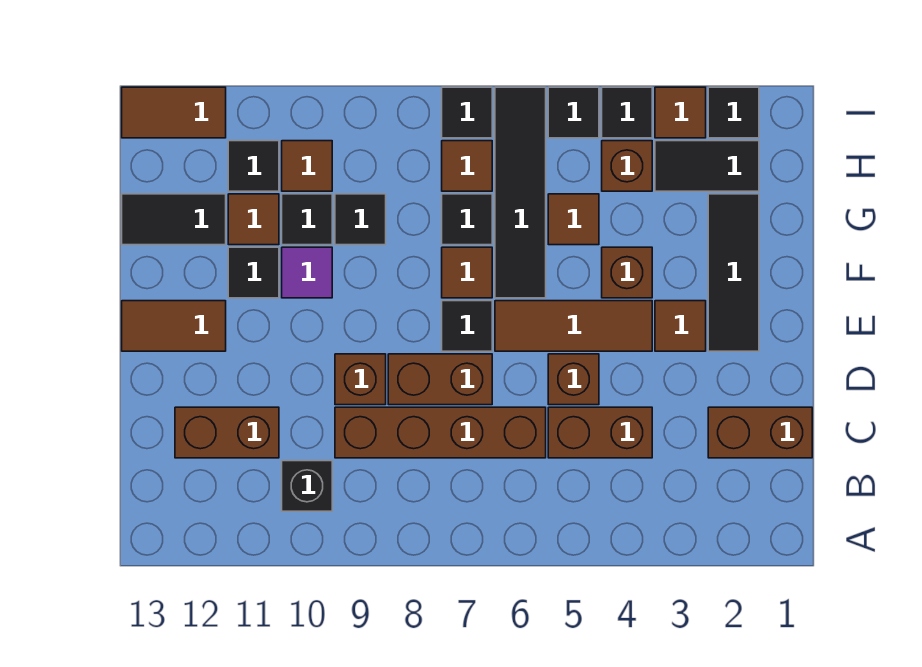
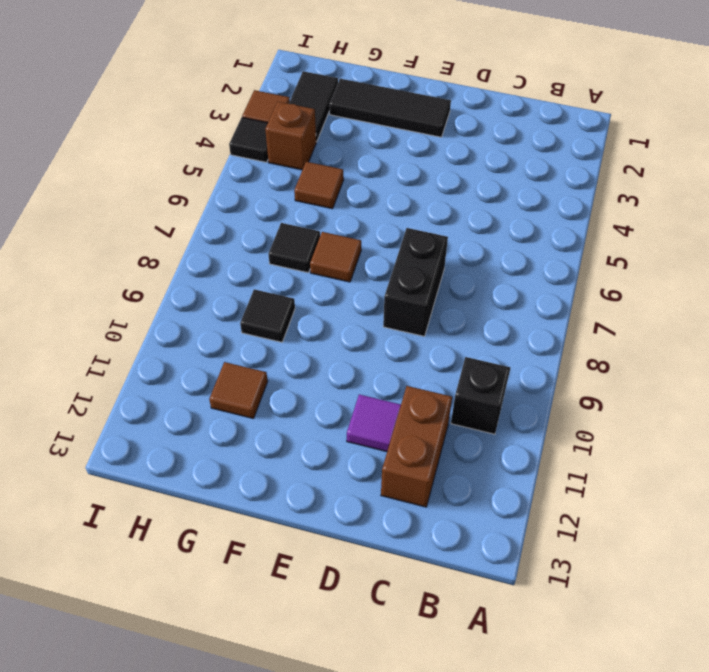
black brick D7:D8 level 1 -> brown brick D7:D8 level 1
purple tile D11 level 1 -> purple tile F10 level 1
none -> brown brick C1:C2 level 1
none -> brown brick C4:C5 level 1
none -> brown brick C6:C9 level 1
none -> brown brick D5 level 1

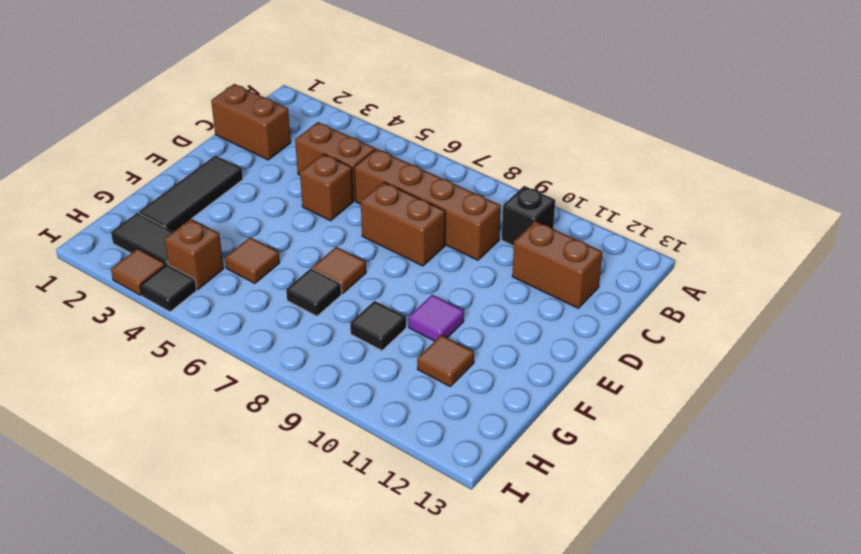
none -> brown brick D9 level 1
none -> brown tile E3 level 1
none -> brown tile E4:E6 level 1
none -> black tile E7 level 1

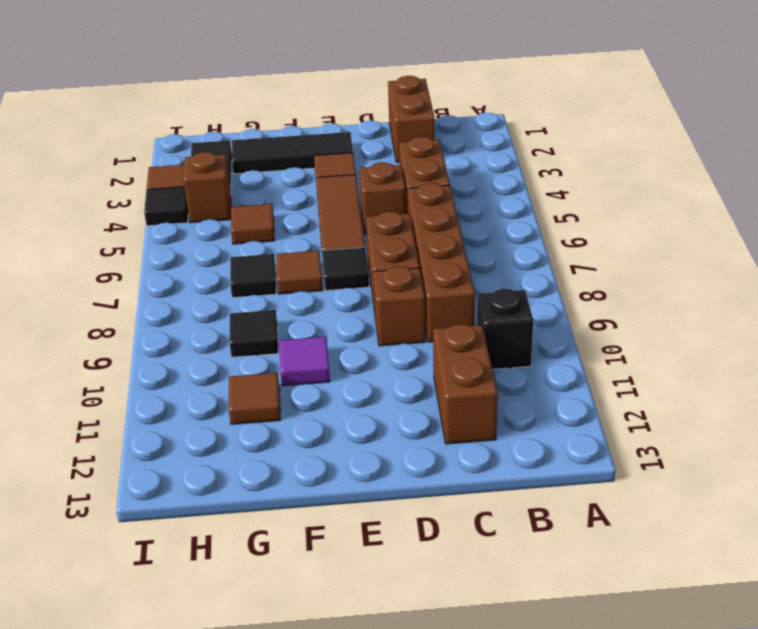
none -> brown tile E12:E13 level 1
none -> brown brick F4 level 1
none -> black tile F6:I6 level 1
none -> black tile F11 level 1

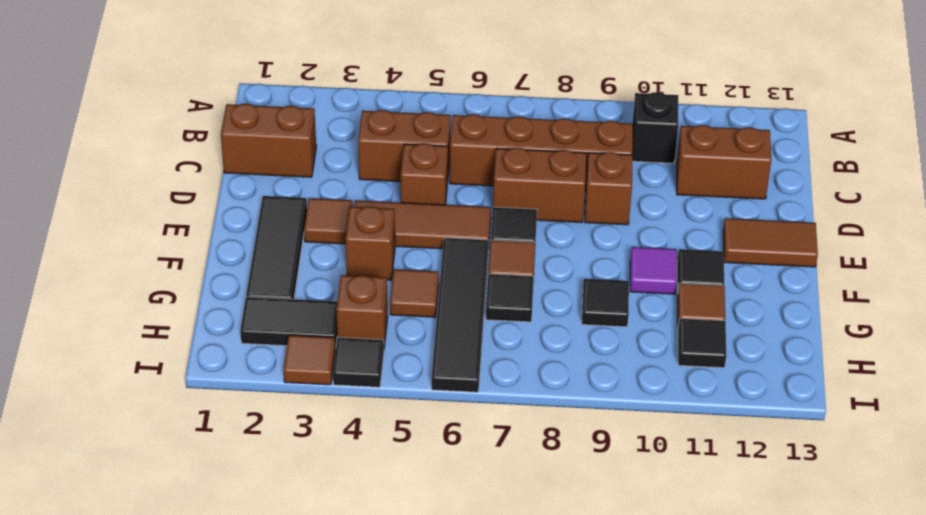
none -> black tile G10 level 1
none -> black tile G12:G13 level 1
none -> brown tile H7 level 1
none -> brown tile H10 level 1

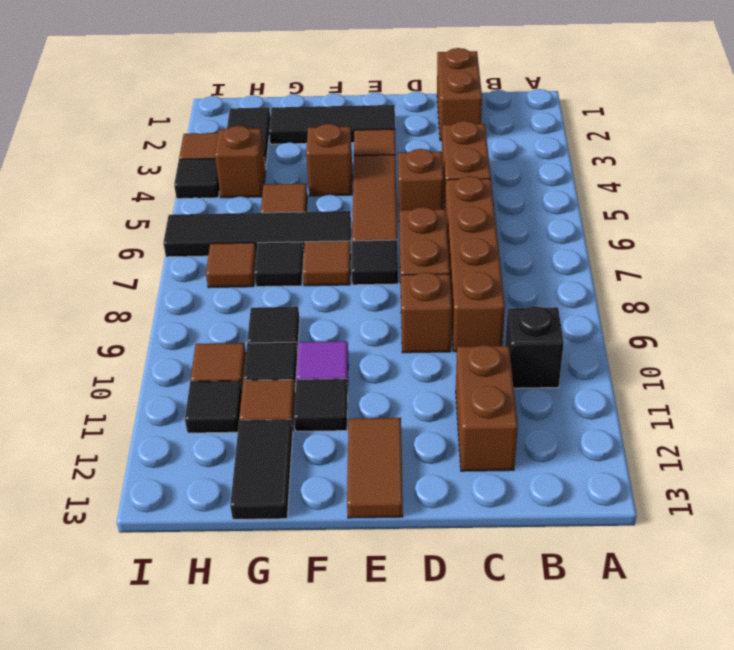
none -> black tile I2 level 1
none -> black tile I5 level 1
none -> black tile I7 level 1
none -> brown tile I12:I13 level 1

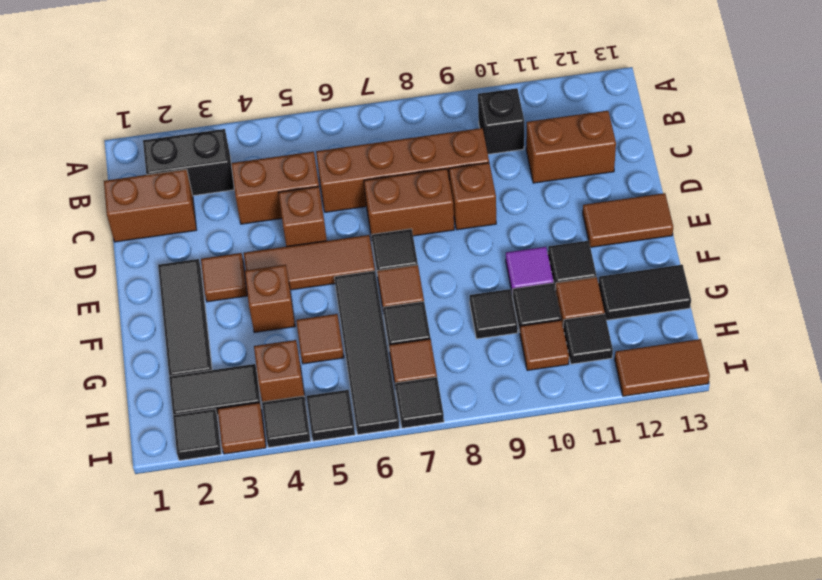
black brick B2:B3 level 1 -> none

